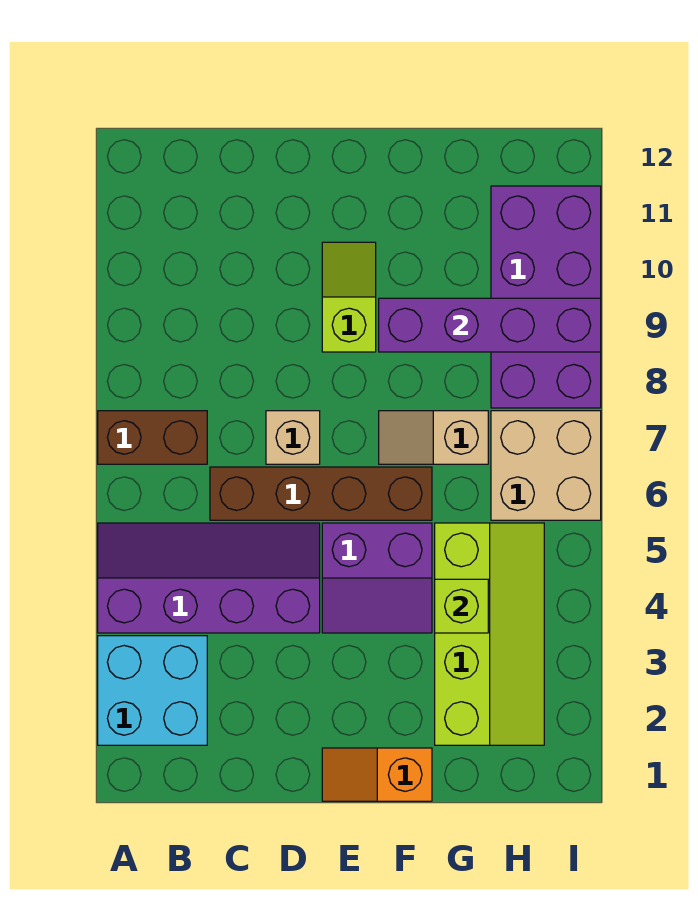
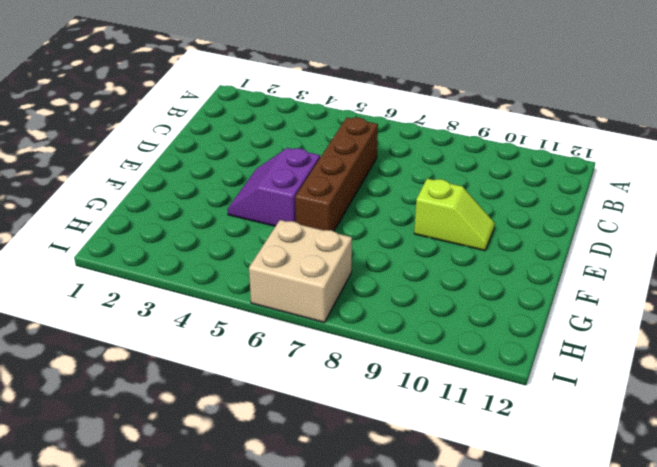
none -> cyan brick A2:B3 level 1
none -> purple slope A4:D5 level 1 top 4
none -> brown brick A7:B7 level 1

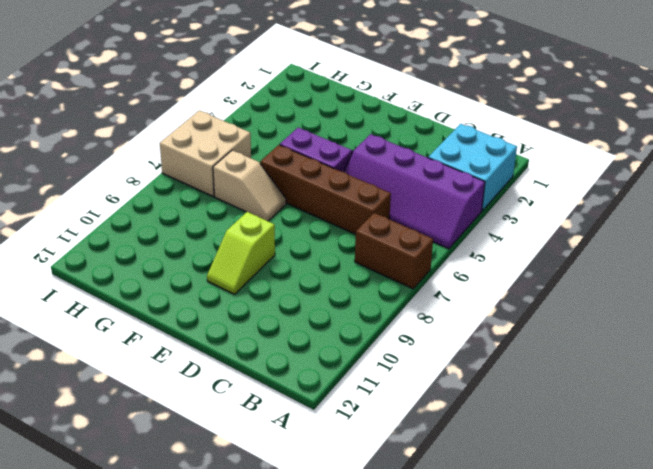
none -> tan brick D7 level 1
none -> orange slope E1:F1 level 1 top F
none -> lime slope G2:H5 level 1 top G

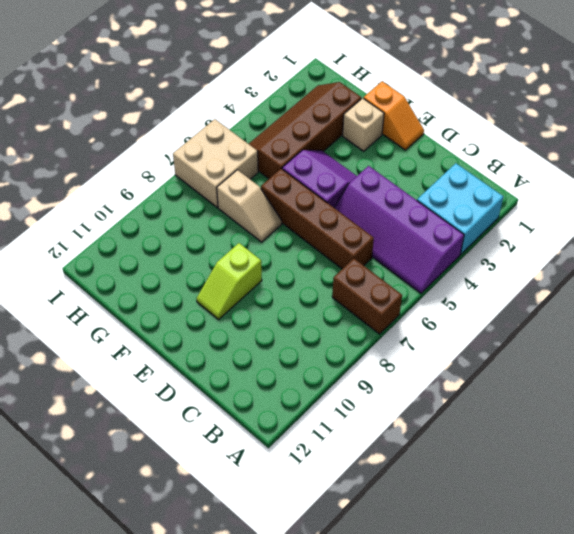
tan brick F2 level 1 -> tan brick D7 level 1
brown slope G2:H5 level 1 top G -> lime slope G2:H5 level 1 top G
none -> purple brick H8:I11 level 1
none -> purple brick F9:I9 level 2
none -> lime brick G4 level 2

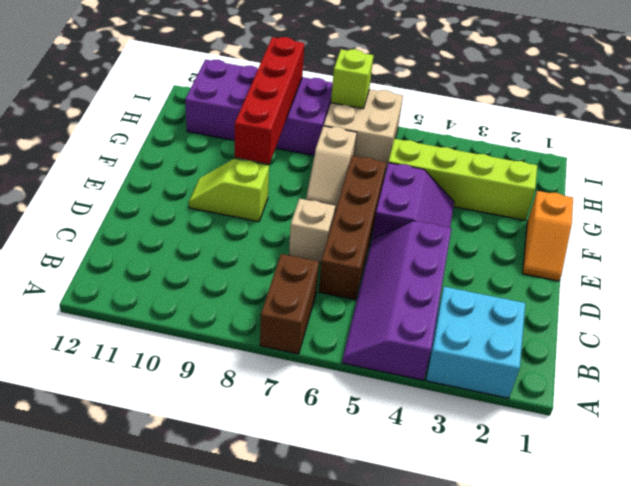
red brick F9:I9 level 2 -> purple brick F9:I9 level 2
lime brick I7 level 2 -> lime brick G4 level 2

